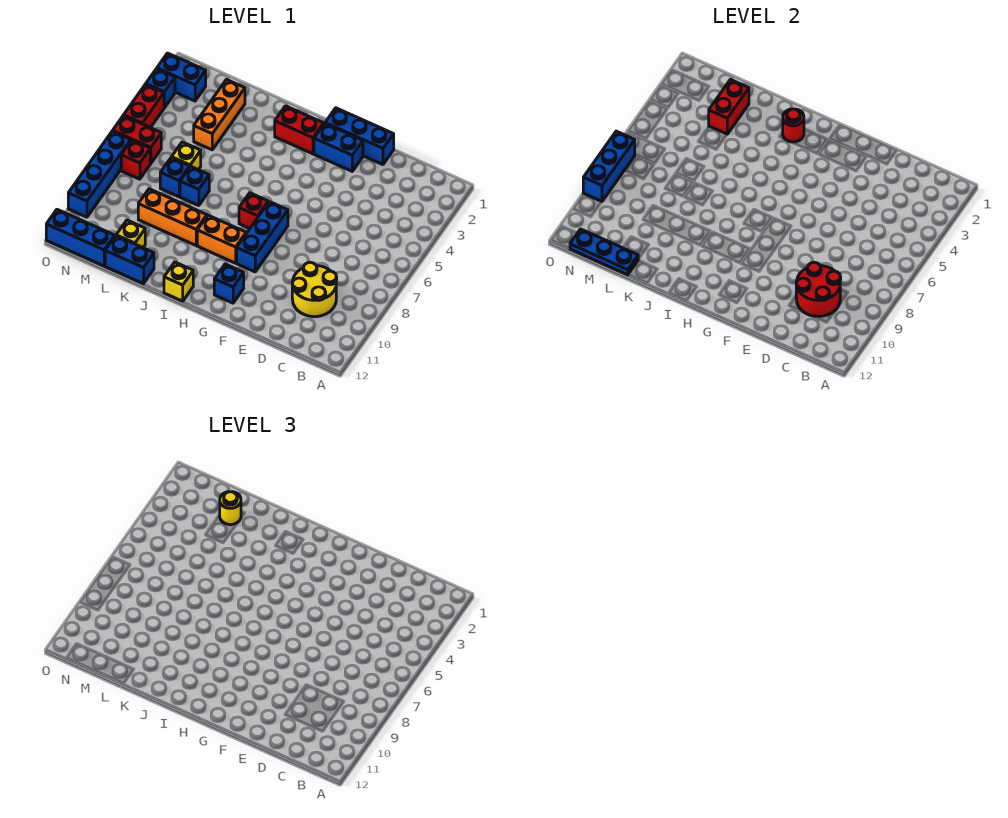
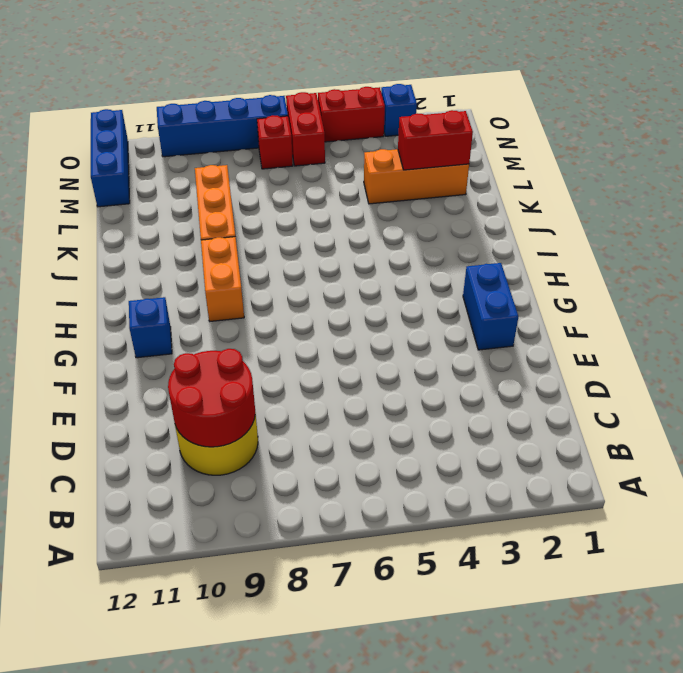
none -> blue brick E1:G1 level 1
none -> blue brick G7:G9 level 1
none -> red brick H2:I2 level 1

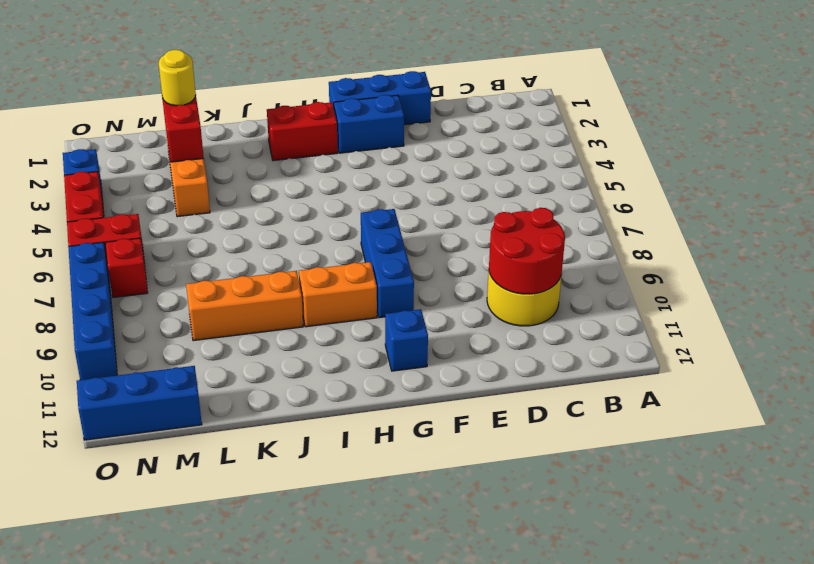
none -> red brick H7 level 1
none -> yellow brick I12 level 1
none -> blue brick K7 level 1

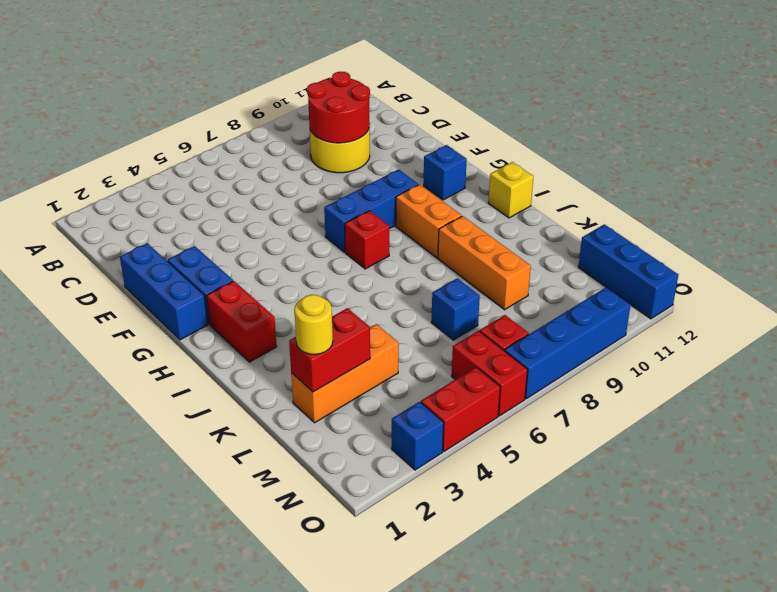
none -> blue brick K7 level 1
none -> blue brick K12:L12 level 1
none -> yellow brick L6 level 1

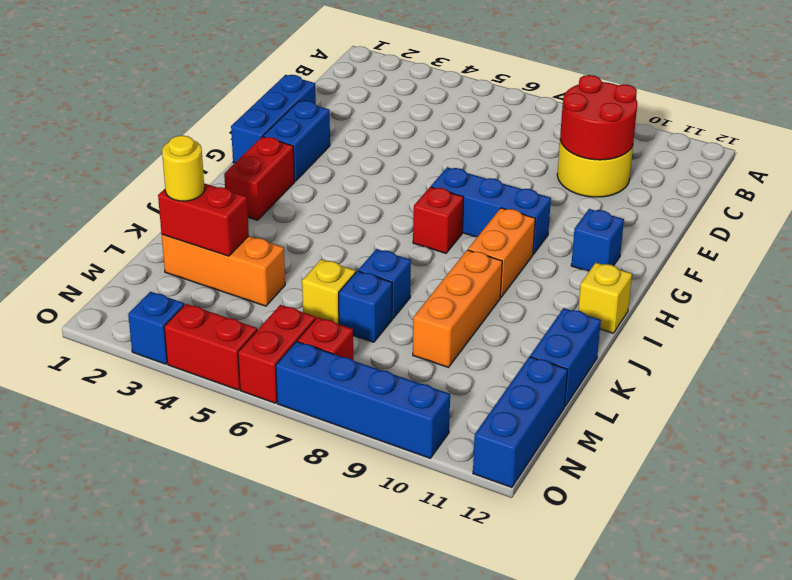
none -> yellow brick L11 level 1
none -> blue brick N2:O2 level 1
none -> red round brick I2 level 2

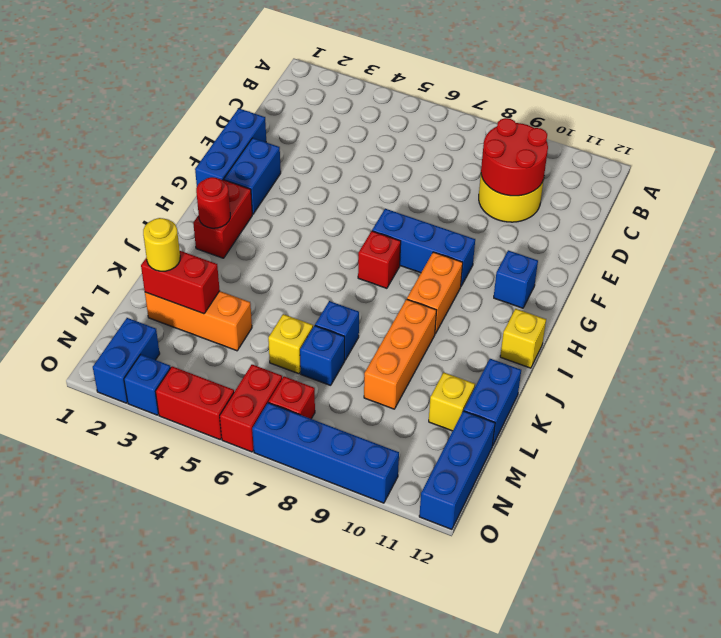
none -> blue plate L12:N12 level 2
none -> blue brick O7:O9 level 2

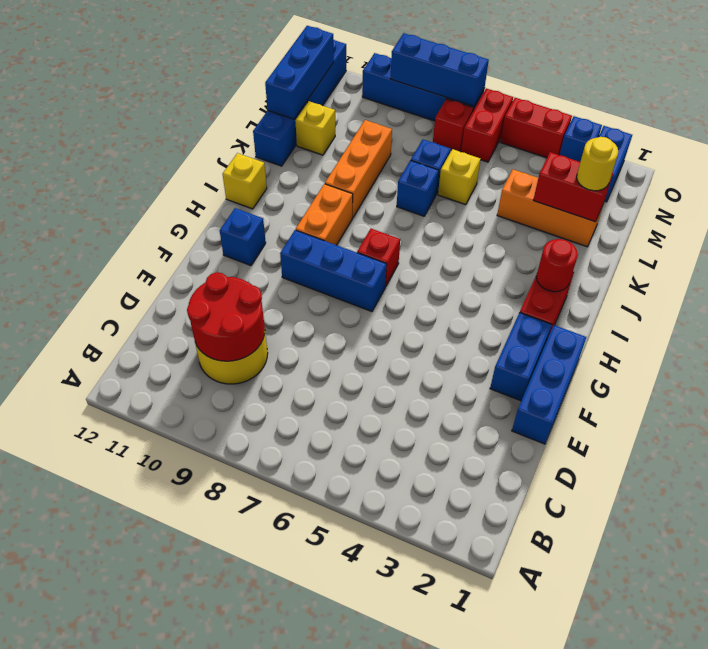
blue brick L12:N12 level 2 -> blue plate L12:N12 level 2

